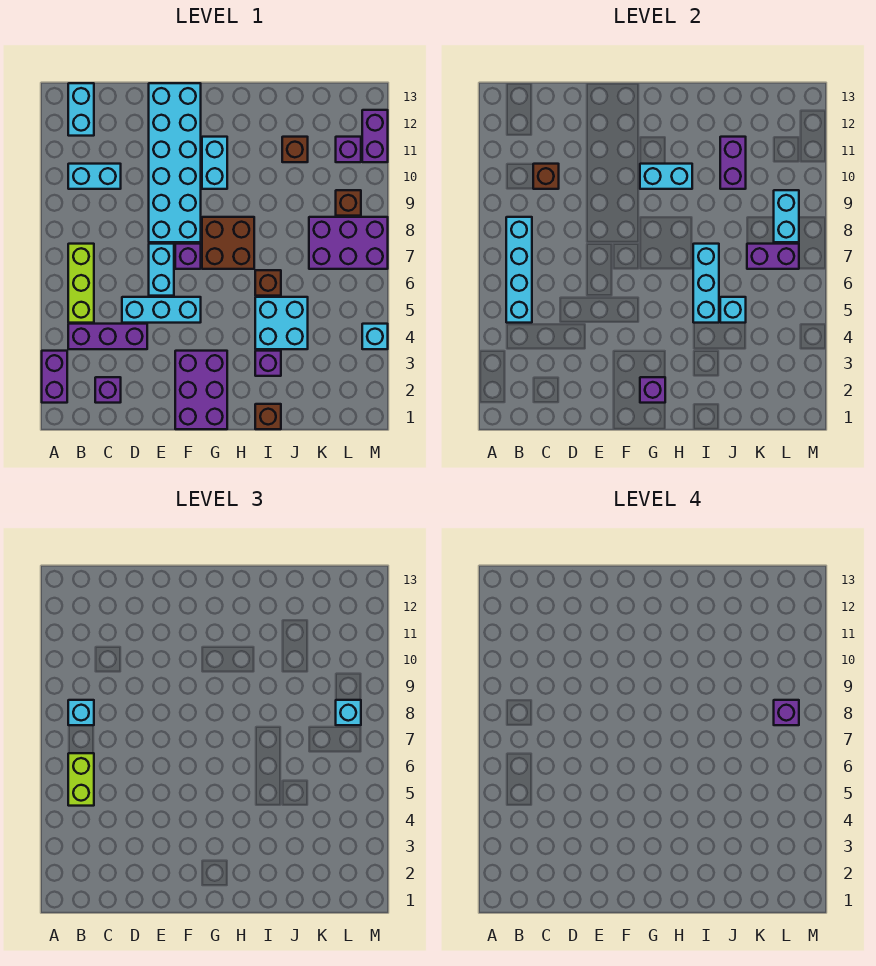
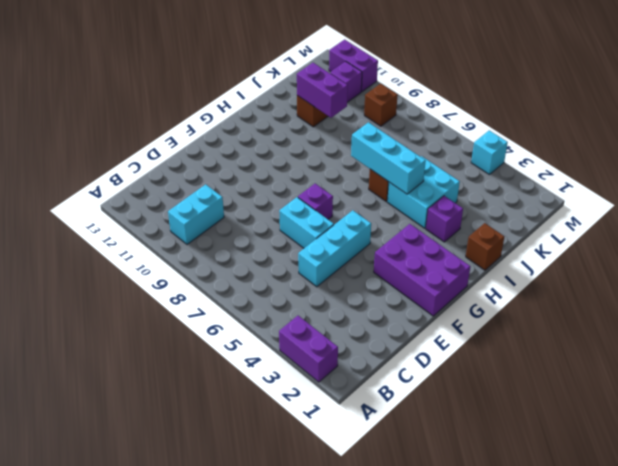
none -> purple brick B4:D4 level 1
none -> lime brick B5:B7 level 1
none -> cyan brick B12:B13 level 1
none -> purple brick C2 level 1

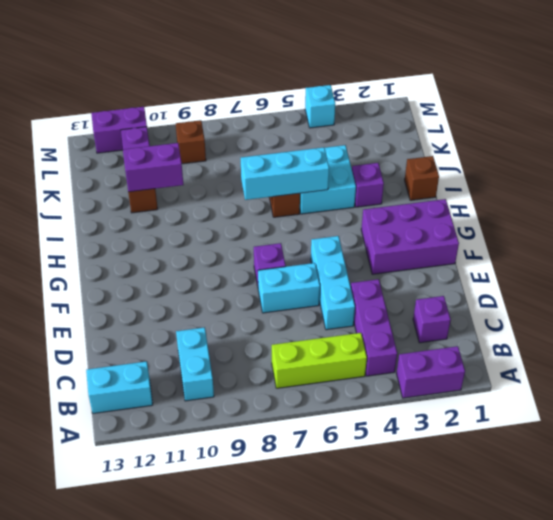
none -> cyan brick E8:F13 level 1
none -> brown brick G7:H8 level 1
none -> cyan brick G10:G11 level 1
none -> purple brick K7:M8 level 1

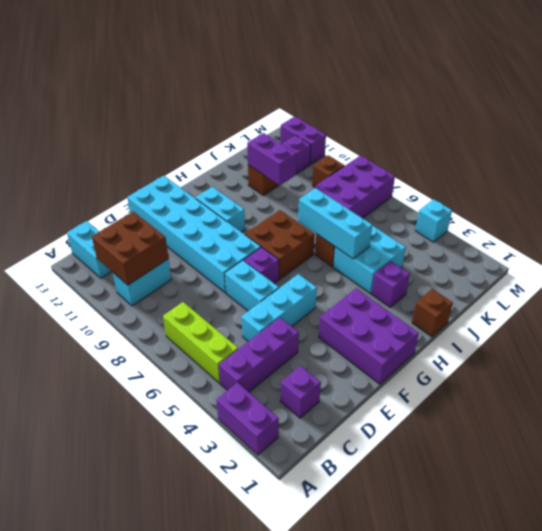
brown brick B10:C11 level 2 -> brown brick C10 level 2
none -> cyan brick B5:B8 level 2
none -> purple brick G2 level 2
none -> cyan brick G10:H10 level 2
none -> cyan brick J5 level 2

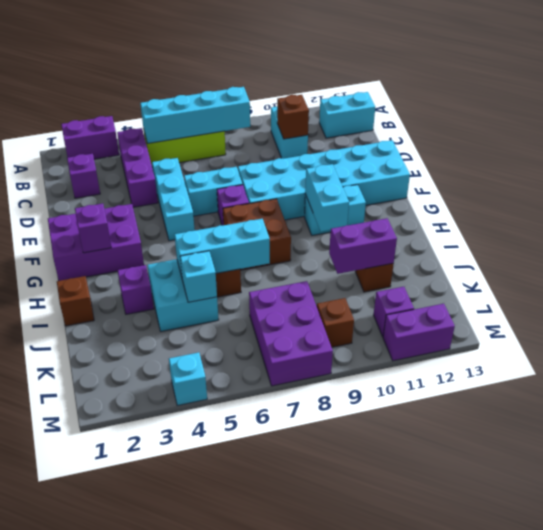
none -> purple brick K7:L7 level 2
none -> cyan brick L8:L9 level 2
none -> lime brick B5:B6 level 3
none -> cyan brick B8 level 3

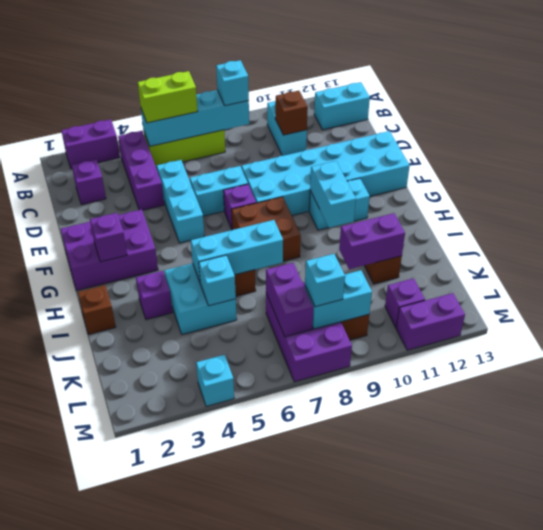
none -> purple brick L8 level 4

